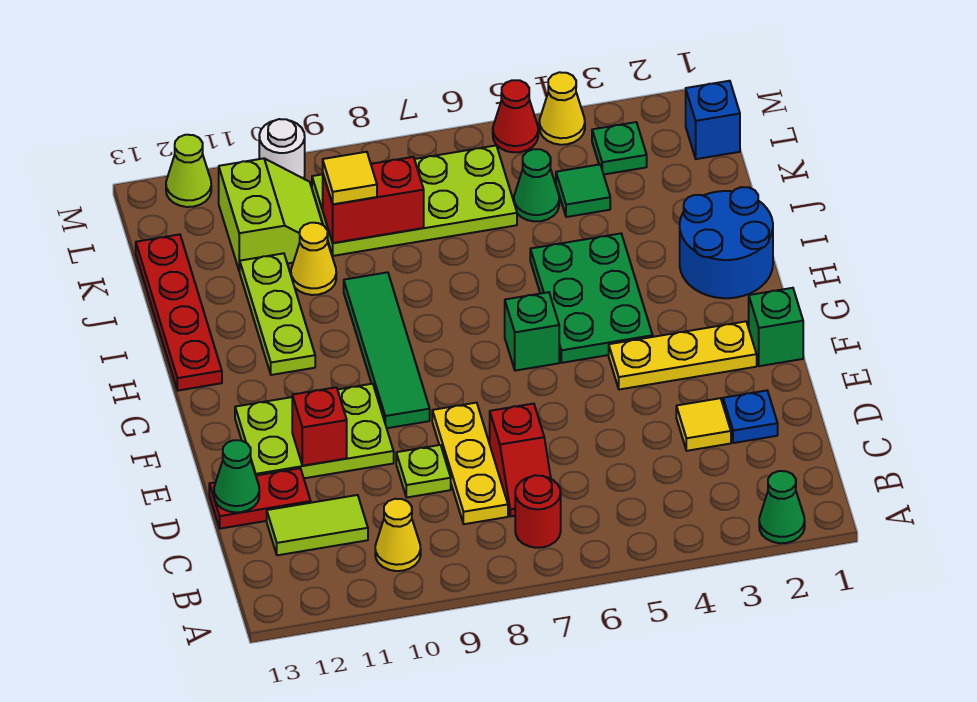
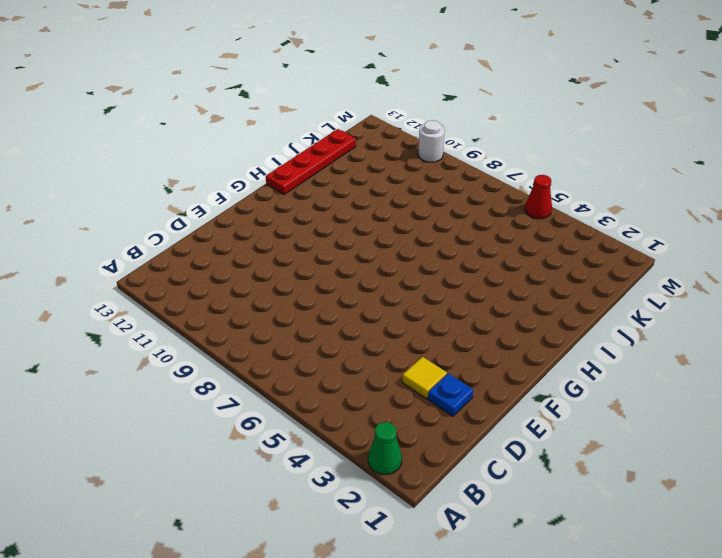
none -> red round brick B7 level 1
none -> yellow cone B10 level 1
none -> red slope C7:D7 level 1 top D
none -> yellow plate C8:E8 level 1

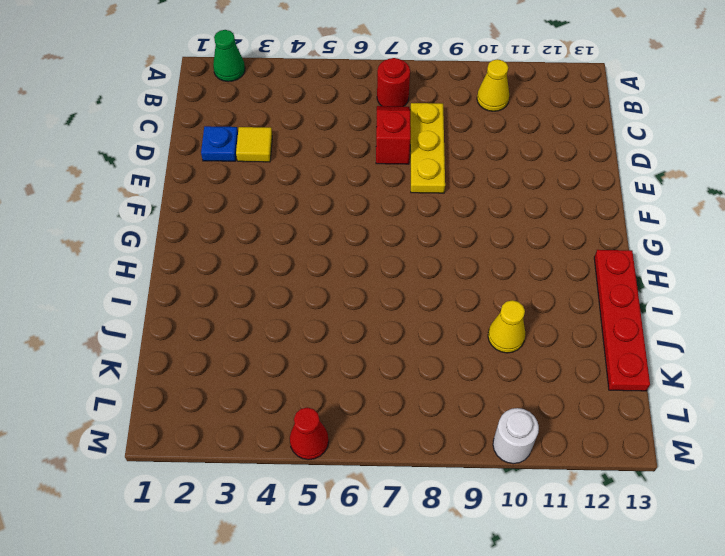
none -> lime tile C11:C12 level 1
none -> lime plate D9 level 1
none -> red plate D12:D13 level 1
none -> lime plate E10:F12 level 1

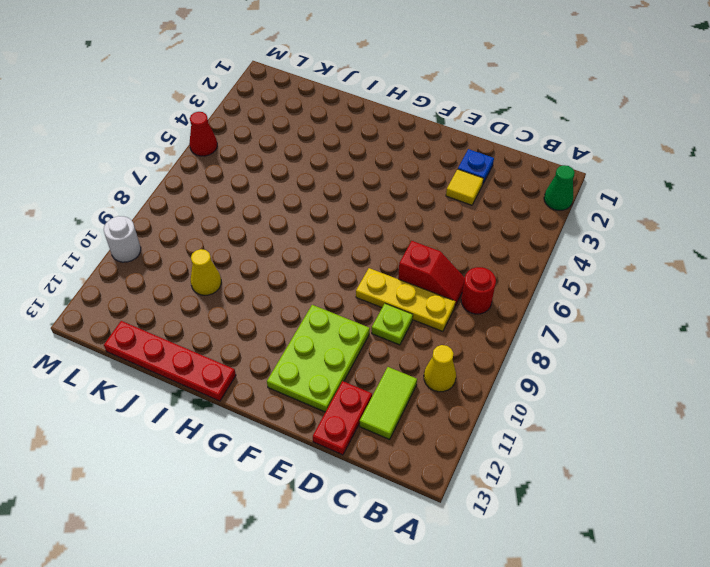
none -> green brick F1 level 1
none -> yellow plate F2:F4 level 1
none -> green tile F9:I9 level 1
none -> green plate G4:I5 level 1

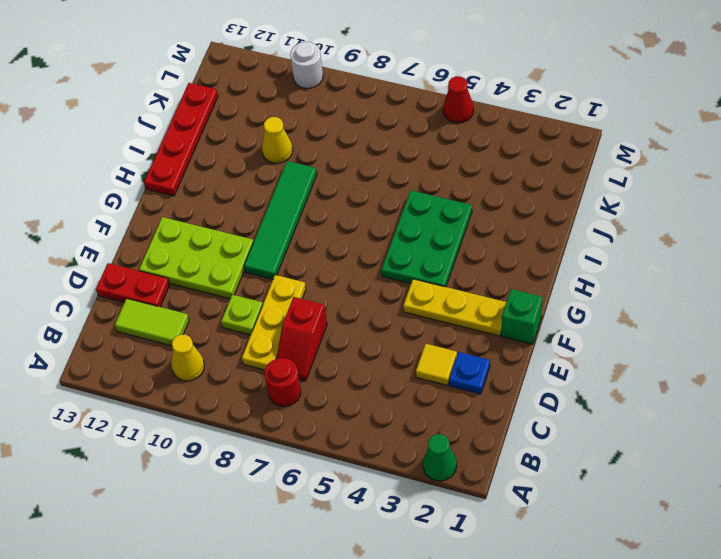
none -> green brick G6 level 1
none -> blue round brick H1:I2 level 1
none -> lime plate H11:J11 level 1
none -> green tile K4 level 1

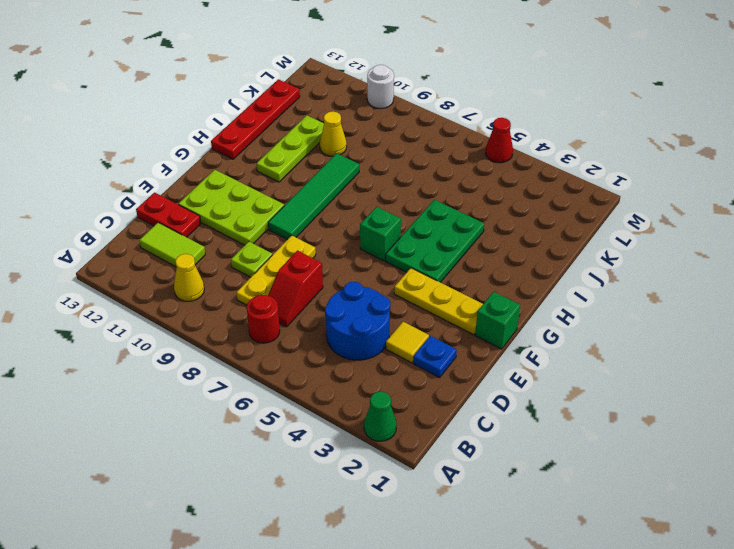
blue round brick C4:D5 level 1 -> blue round brick H1:I2 level 1
none -> green tile K4 level 1
none -> green cone K5 level 1
none -> lime plate K6:L9 level 1
none -> lime slope K10:L11 level 1 top 11

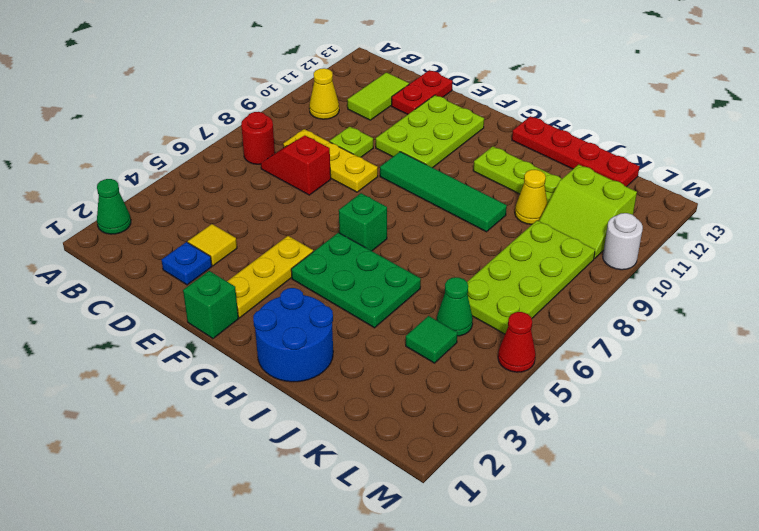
none -> blue brick L1 level 1
none -> green plate L3 level 1
none -> yellow cone M4 level 1
none -> lime cone M12 level 1

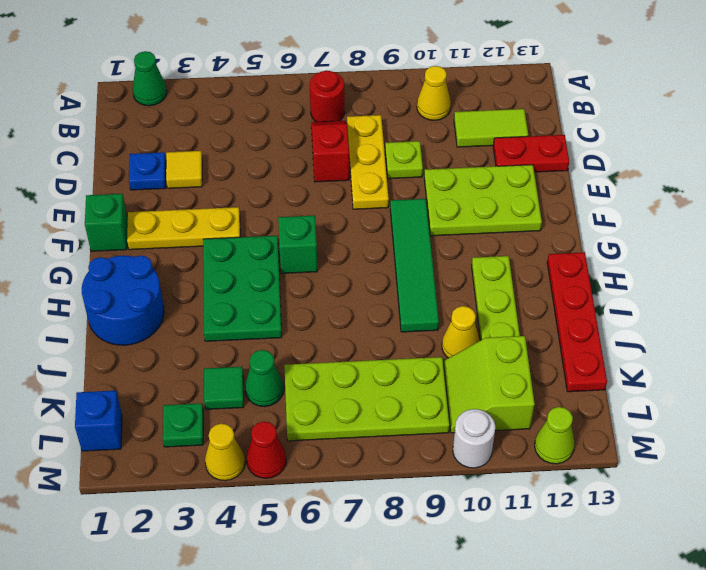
none -> green cone D13 level 2
none -> red brick E11 level 2
none -> red brick K8:K9 level 2
none -> yellow tile K9 level 3

